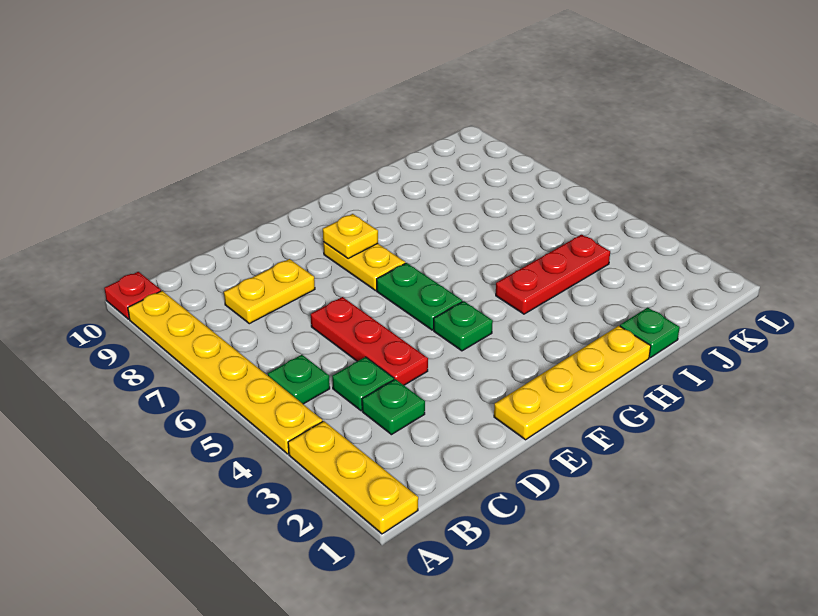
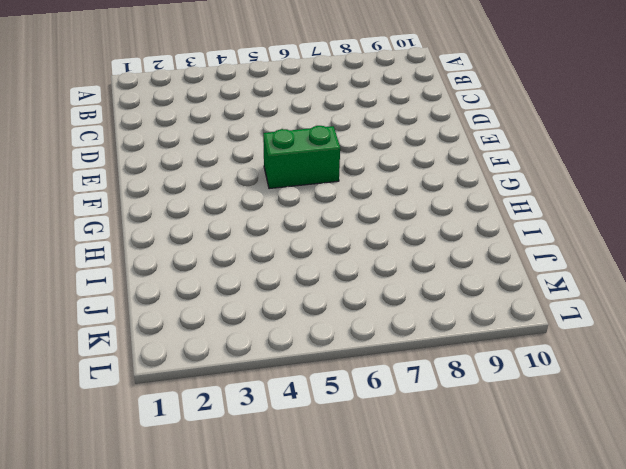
green brick F5:F6 level 1 -> green plate F5:F6 level 1
none -> yellow plate A1:A3 level 1
none -> yellow plate A4:A9 level 1
none -> red plate A10 level 1

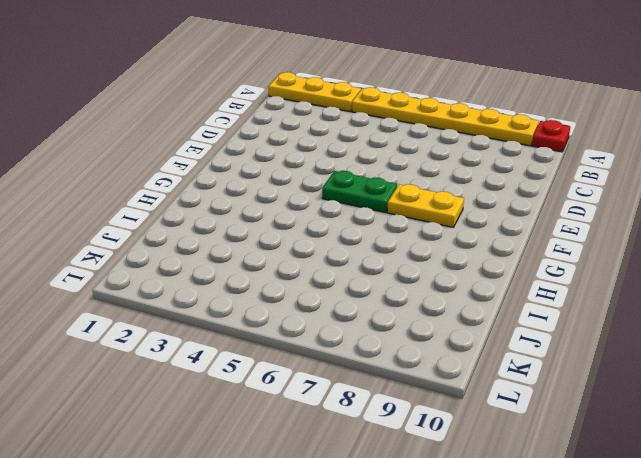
none -> green plate B5 level 1
none -> green plate C3 level 1
none -> green plate C4 level 1

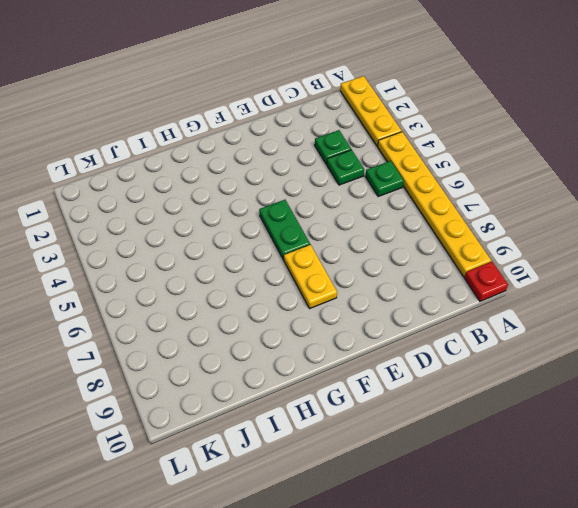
none -> yellow plate C8:D8 level 1
none -> red plate D4:D6 level 1
none -> yellow plate E1:H1 level 1

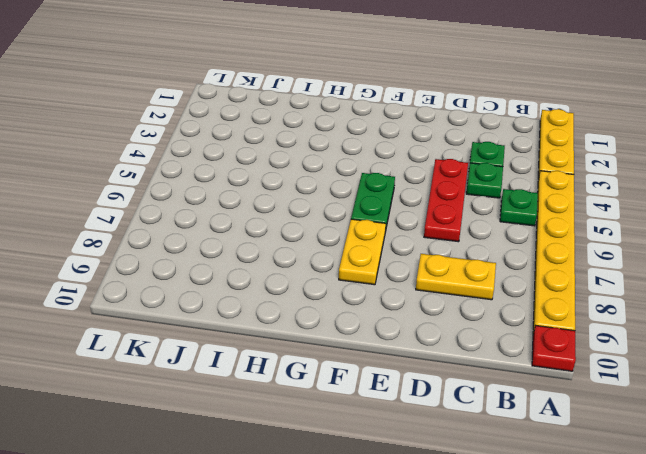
none -> yellow plate E1:H1 level 1
none -> green plate F4 level 1
none -> red plate H4:J4 level 1

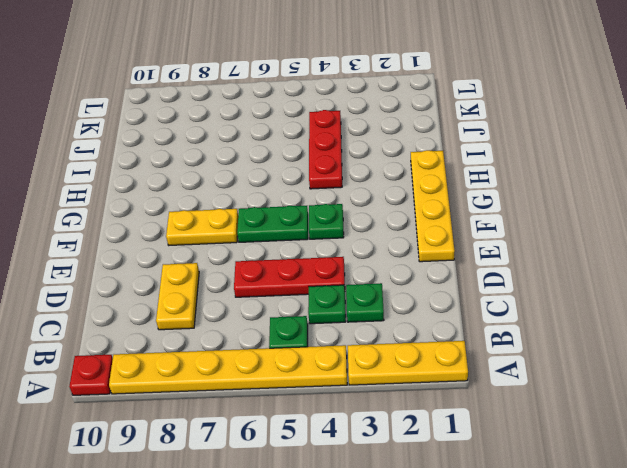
none -> green plate I1 level 1
none -> yellow plate F8 level 2

